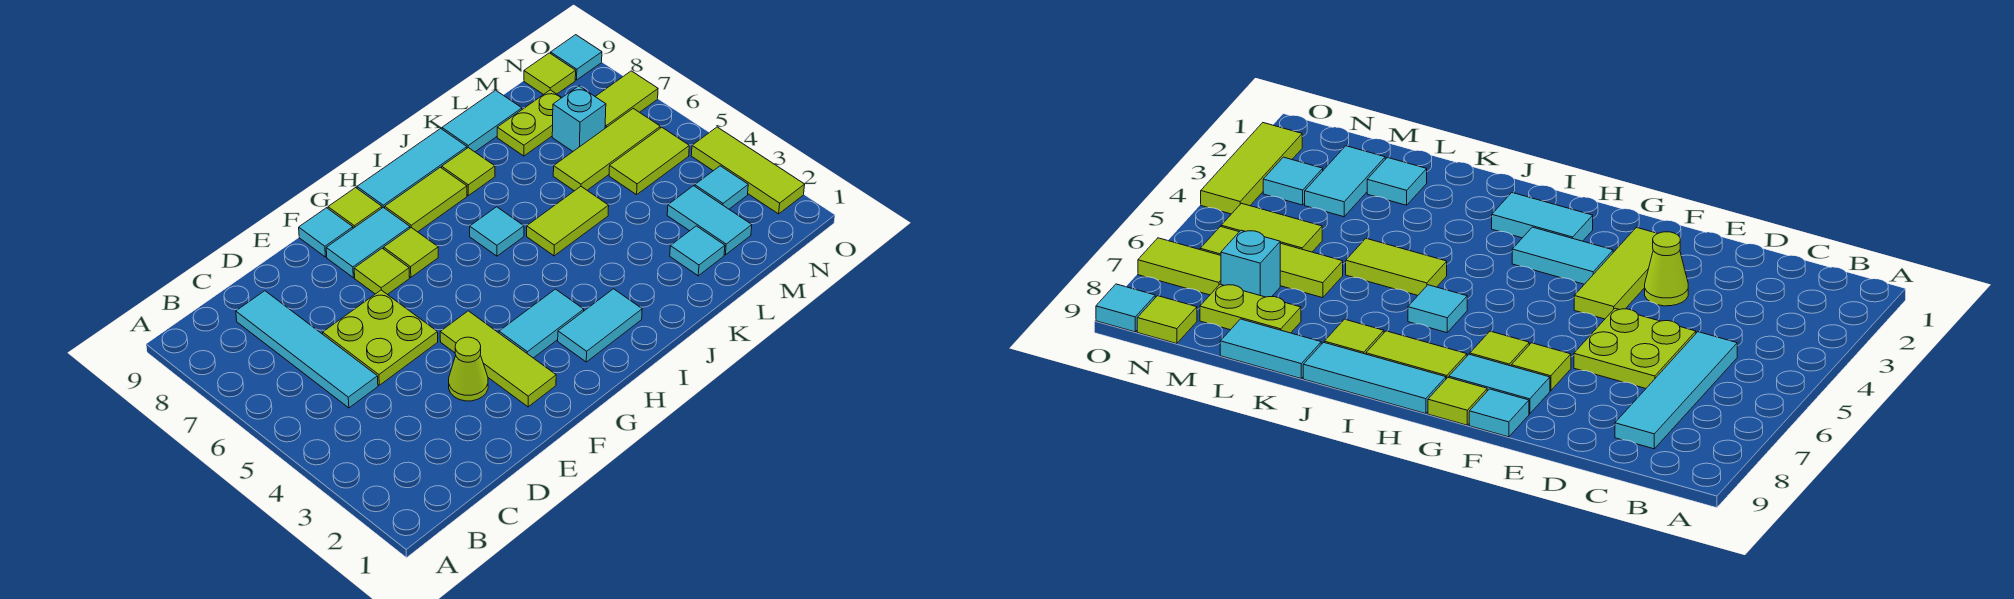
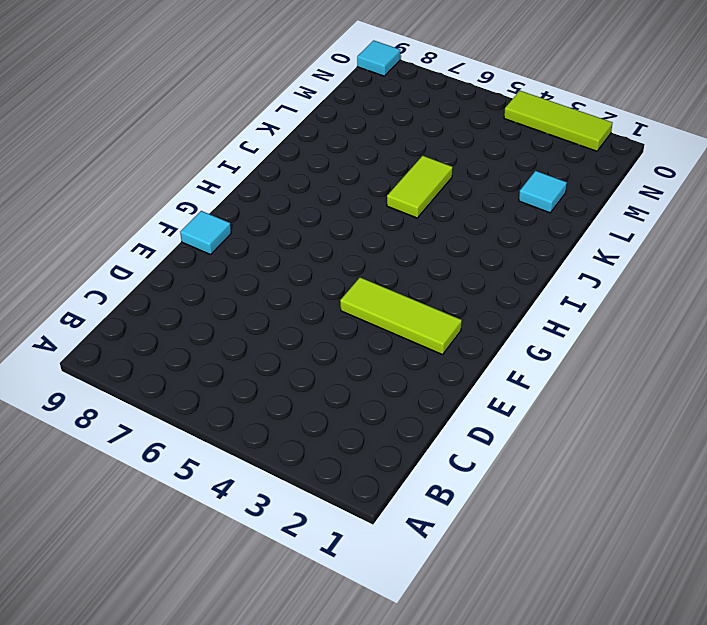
none -> cyan tile C5:C8 level 1
none -> lime plate D5:E6 level 1
none -> lime cone E3 level 1

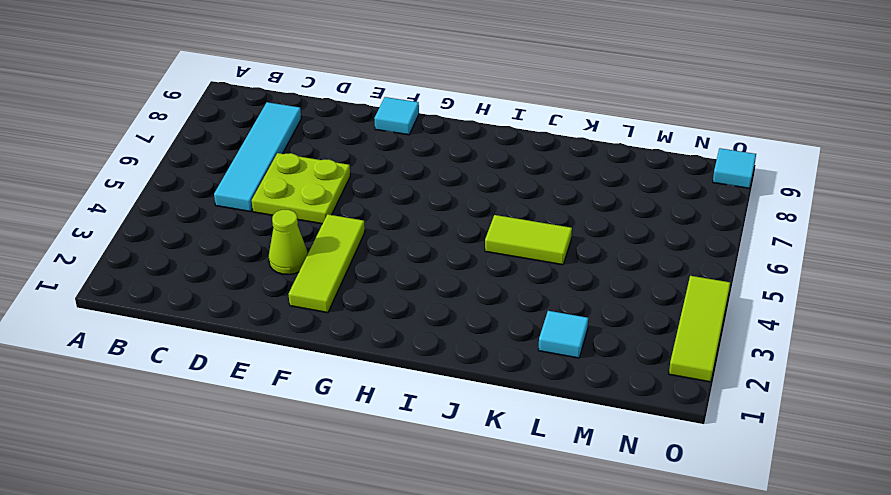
none -> lime tile F7 level 1
none -> cyan tile F8:G8 level 1
none -> cyan tile G3:H3 level 1

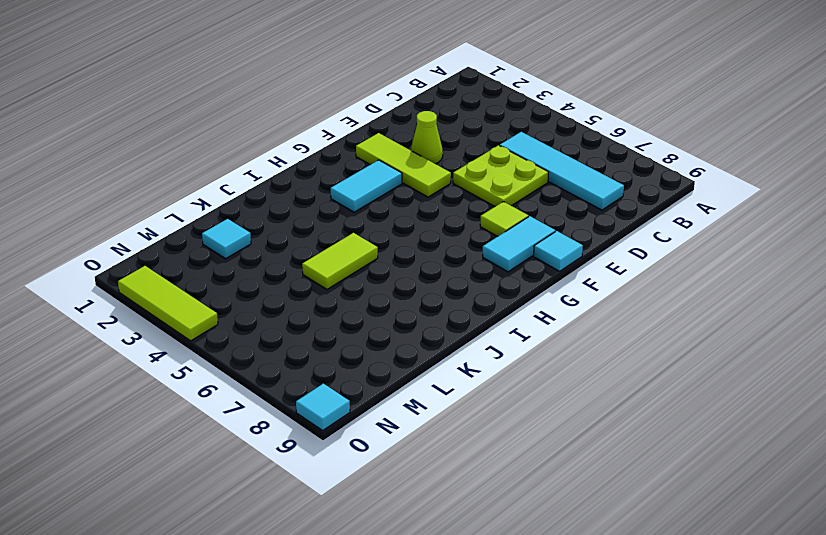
none -> lime tile G7 level 1
none -> lime tile G9 level 1
none -> cyan tile H2:I2 level 1

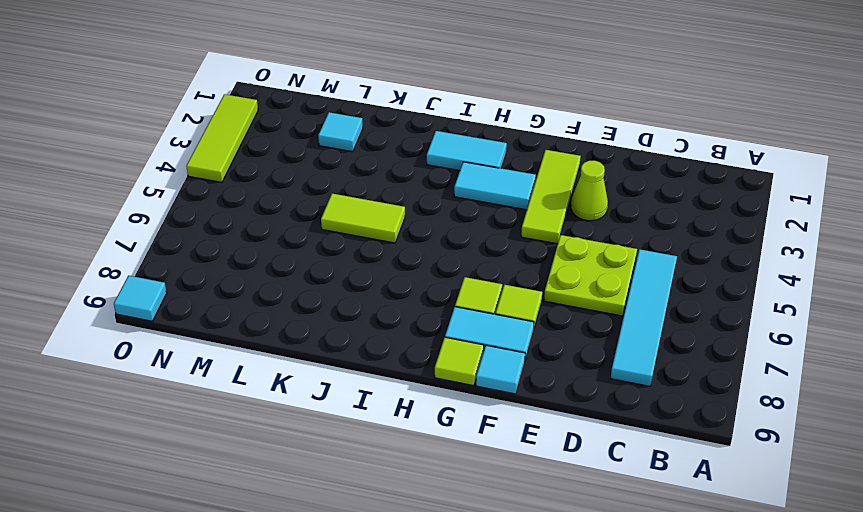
none -> lime tile H8:I8 level 1
none -> cyan tile H9:J9 level 1
none -> cyan tile I6 level 1

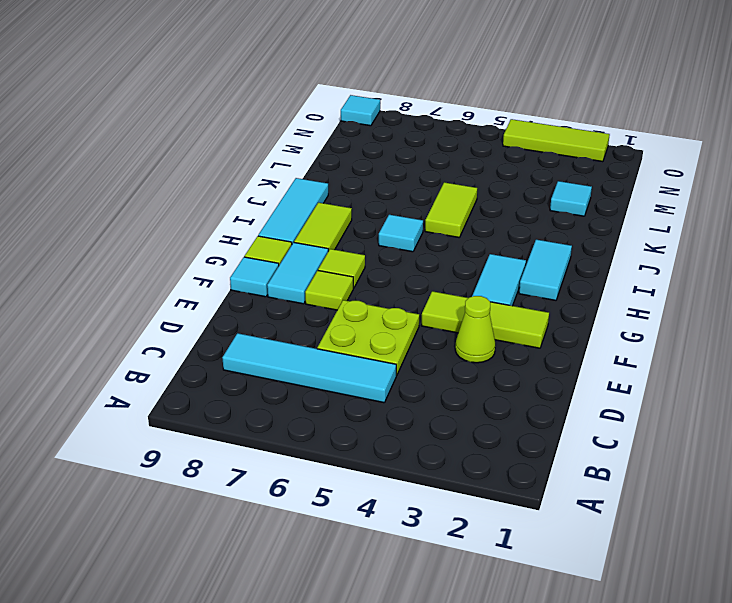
none -> lime tile J8 level 1
none -> cyan tile K9:L9 level 1
none -> lime tile L6:N6 level 1

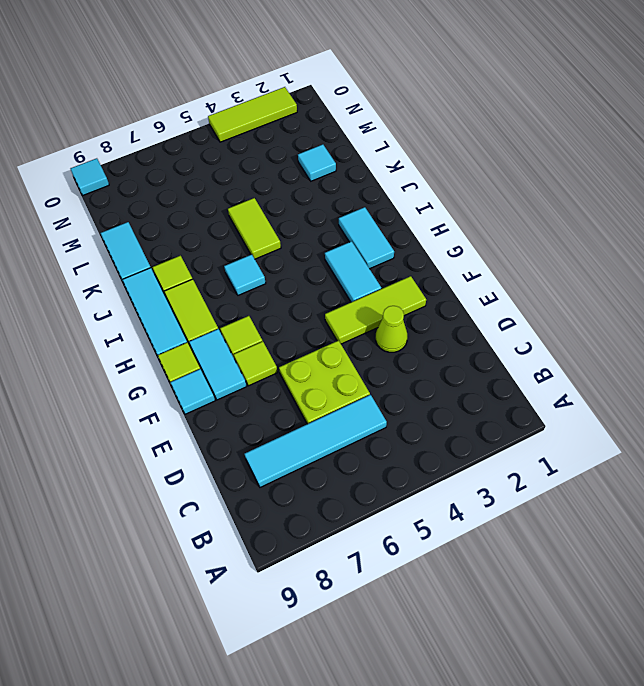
none -> lime tile L6:N6 level 1
none -> lime plate L8:M8 level 1
none -> cyan tile M2:M3 level 1

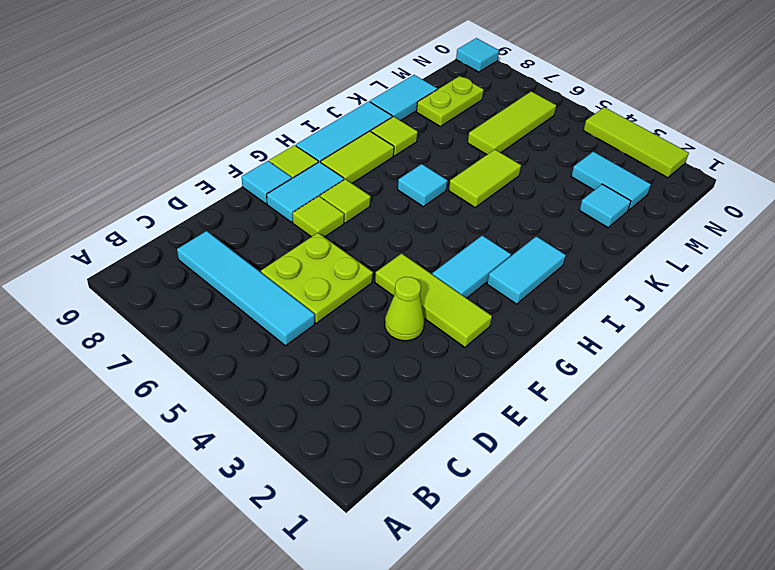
none -> lime tile M5:N5 level 1
none -> cyan brick M7 level 1
none -> cyan tile N3 level 1

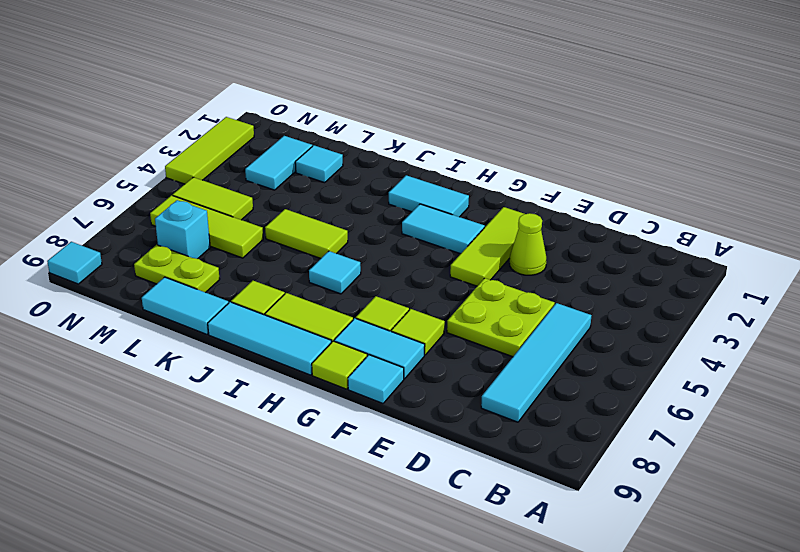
none -> cyan tile N3 level 1
none -> lime tile N7:O7 level 1
none -> lime tile N9 level 1

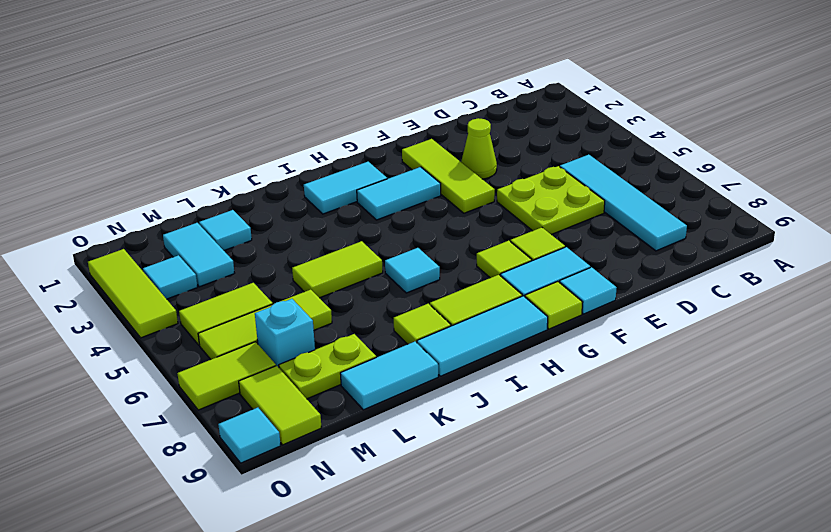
lime tile N8:N9 level 1 -> lime tile N9 level 1

